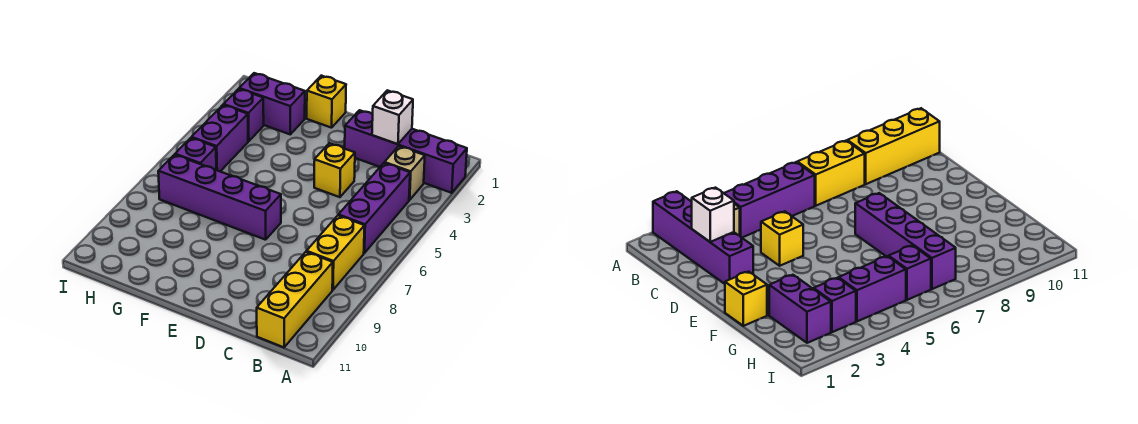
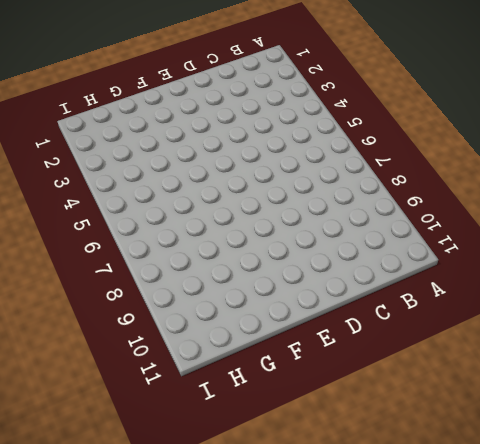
none -> purple brick A2:D2 level 1
none -> tan brick B3 level 1
none -> purple brick B4:B6 level 1

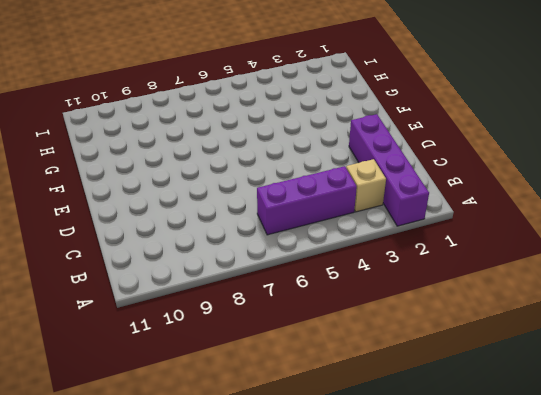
none -> yellow brick B7:B8 level 1
none -> yellow brick B9:B11 level 1
none -> yellow brick D4 level 1

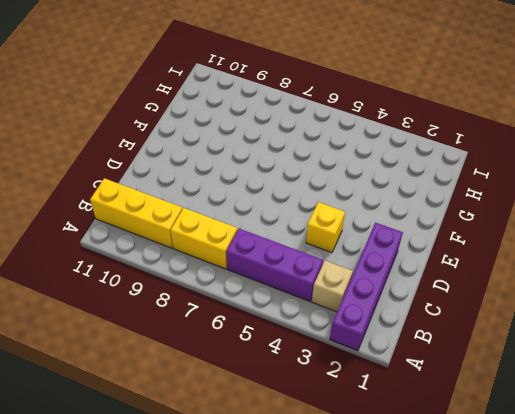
none -> purple brick E7:H7 level 1
none -> yellow brick F1 level 1
none -> purple brick G2:H2 level 1

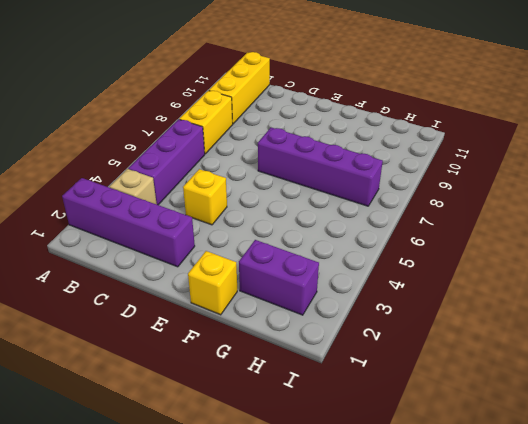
none -> purple brick H3 level 1
none -> purple brick H4:H5 level 1
none -> purple brick H6 level 1

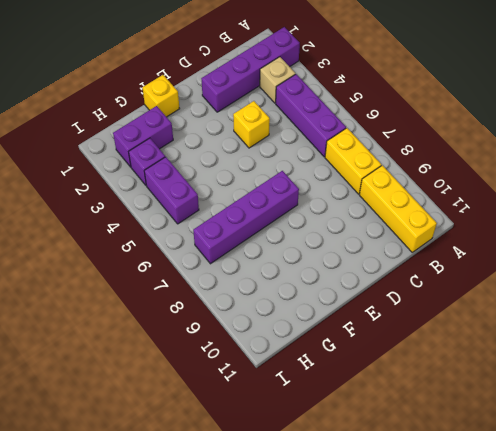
none -> purple brick H6 level 1
none -> white brick C2 level 2

